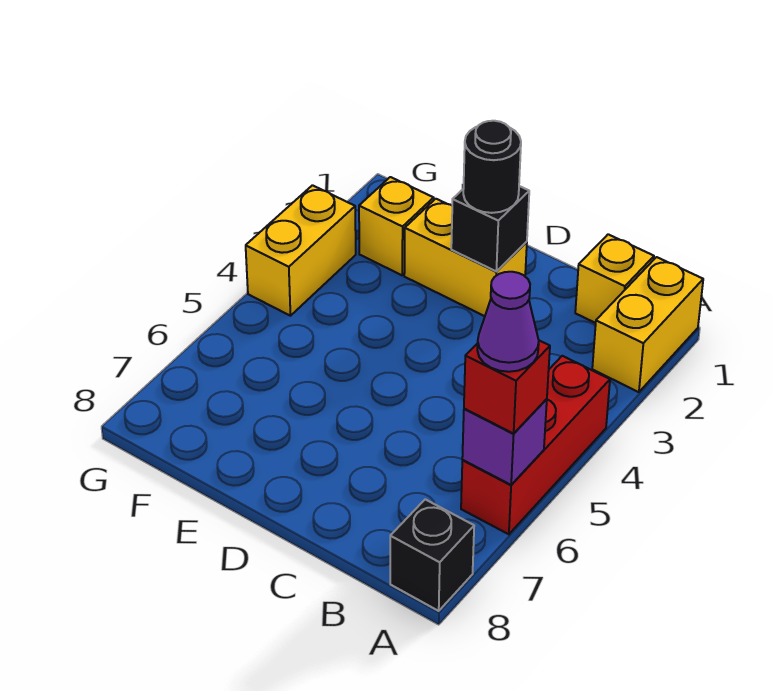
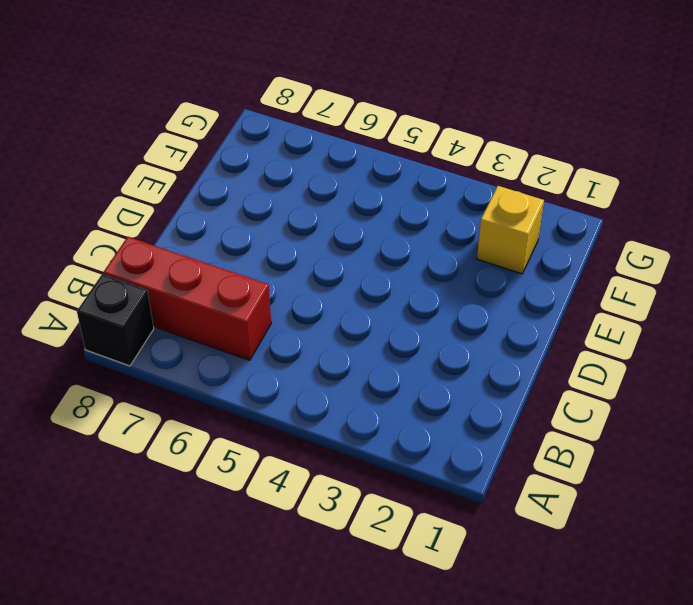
red brick B6:B8 level 1 -> red brick A4:A6 level 1
none -> yellow brick A1:A2 level 1
none -> yellow brick B1 level 1
none -> yellow brick D2:E2 level 1

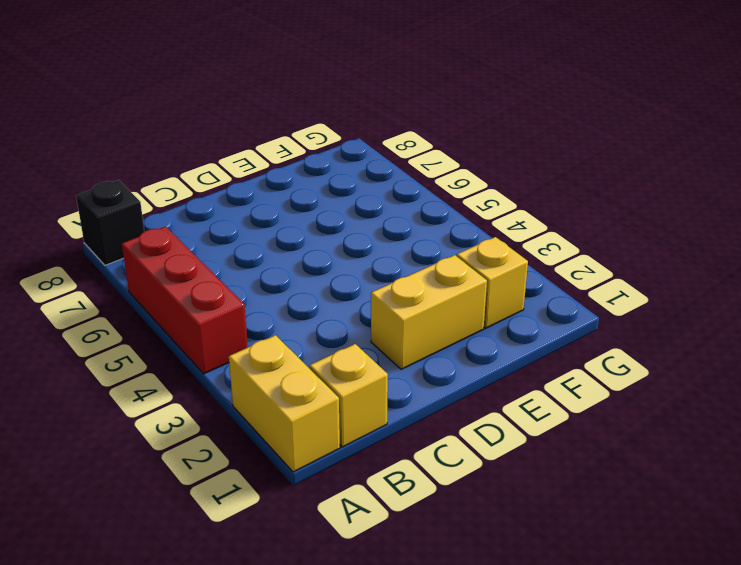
none -> yellow brick G3:G4 level 1
none -> purple brick A6 level 2
none -> black brick D2 level 2

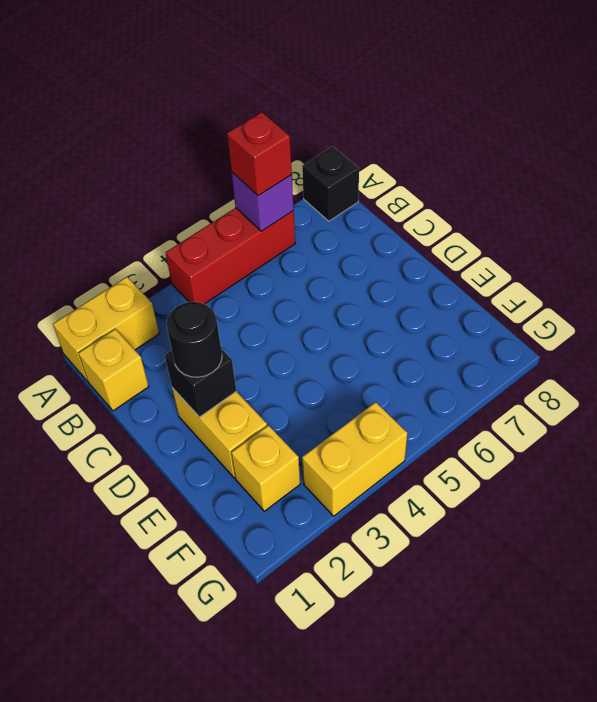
none -> purple cone A6 level 4

